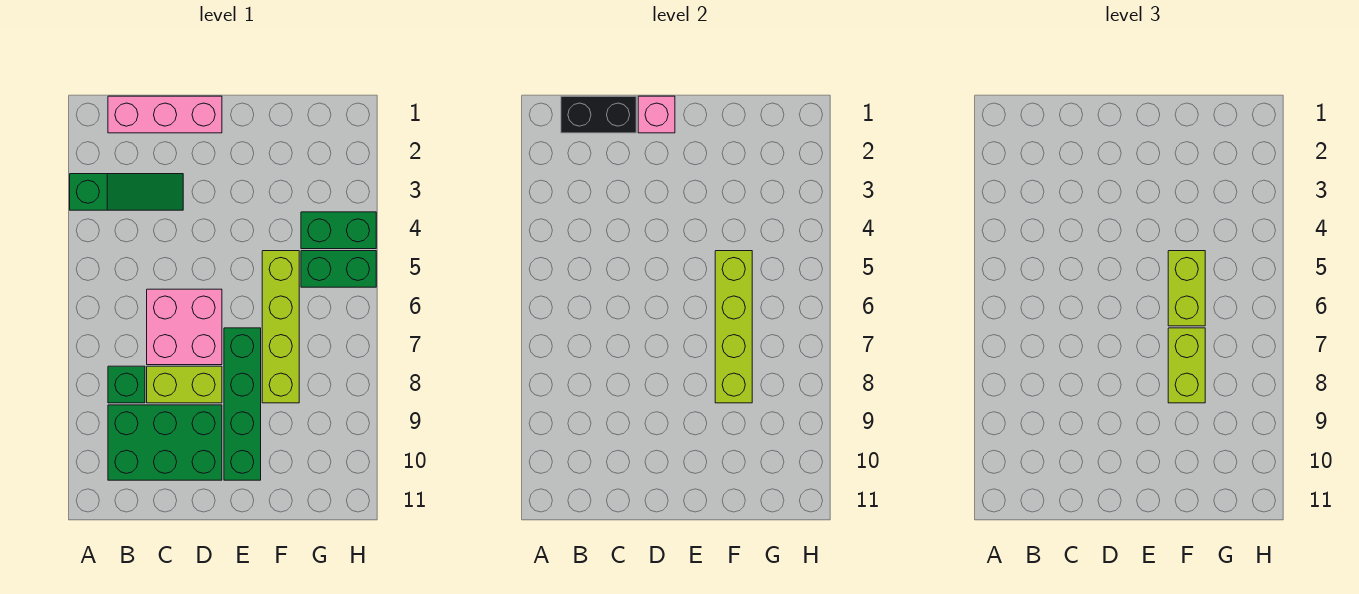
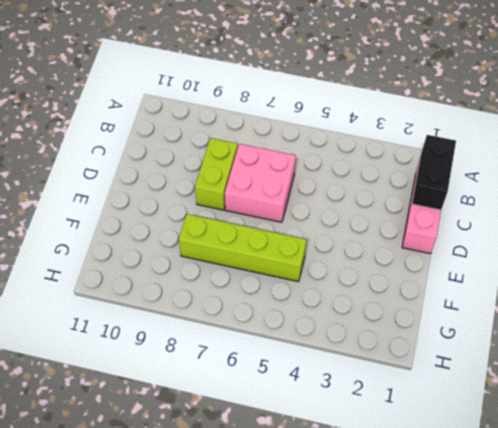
none -> green slope A3:C3 level 1 top A
none -> green brick B8 level 1
none -> green brick B9:D10 level 1

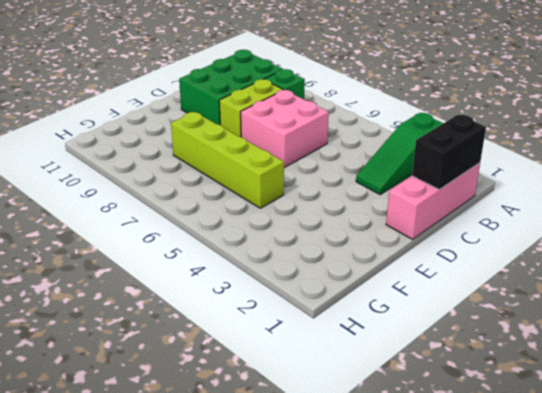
none -> green brick E7:E10 level 1
none -> green brick G4:H4 level 1
none -> green brick G5:H5 level 1

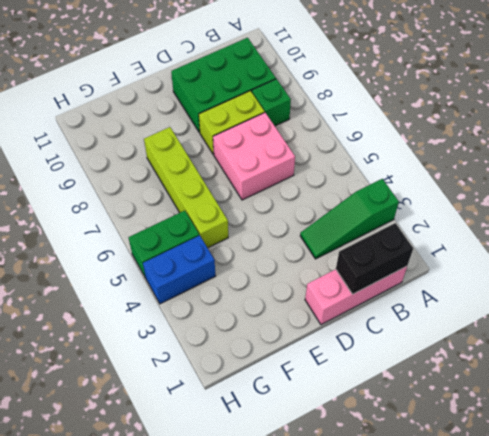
blue brick G4:H4 level 1 -> green brick G4:H4 level 1
none -> green brick E7:E10 level 1
none -> pink brick D1 level 2
none -> lime brick F5:F8 level 2

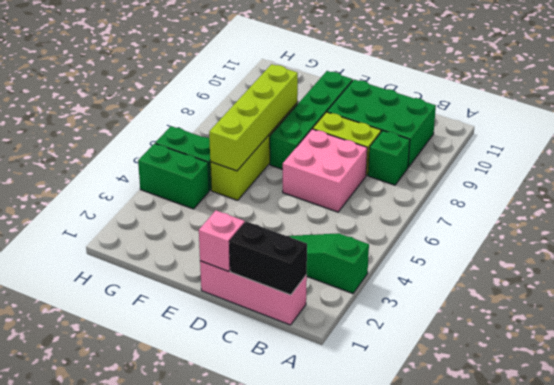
none -> lime brick F5:F6 level 3
none -> lime brick F7:F8 level 3

